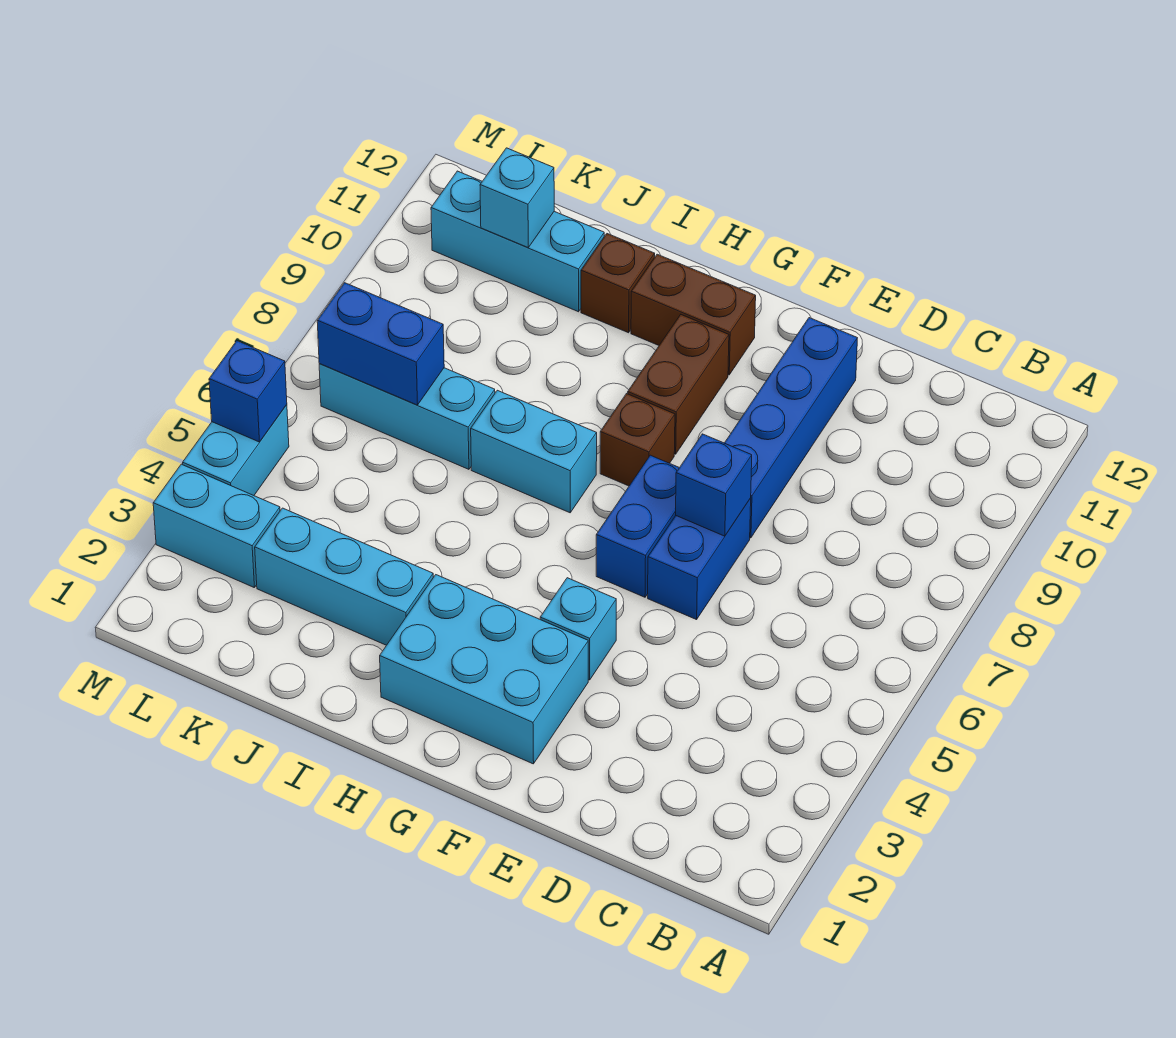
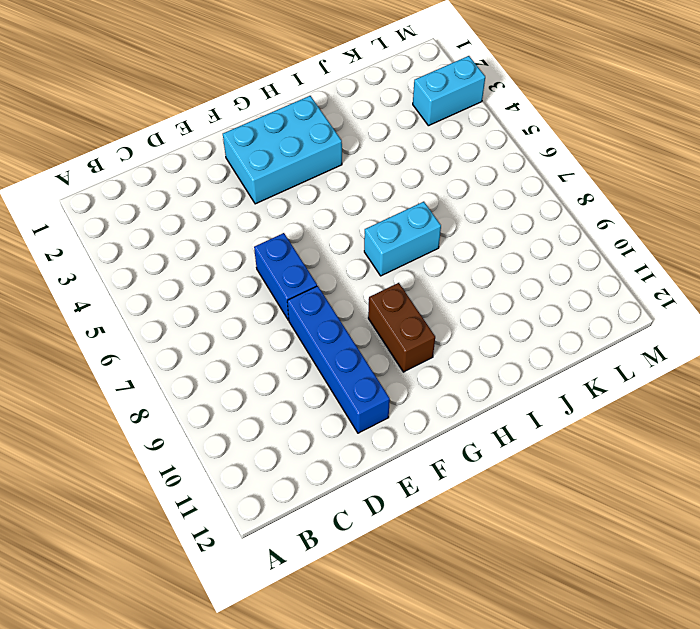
none -> cyan brick F4 level 1
none -> blue brick F6:F7 level 1
none -> brown brick G8 level 1

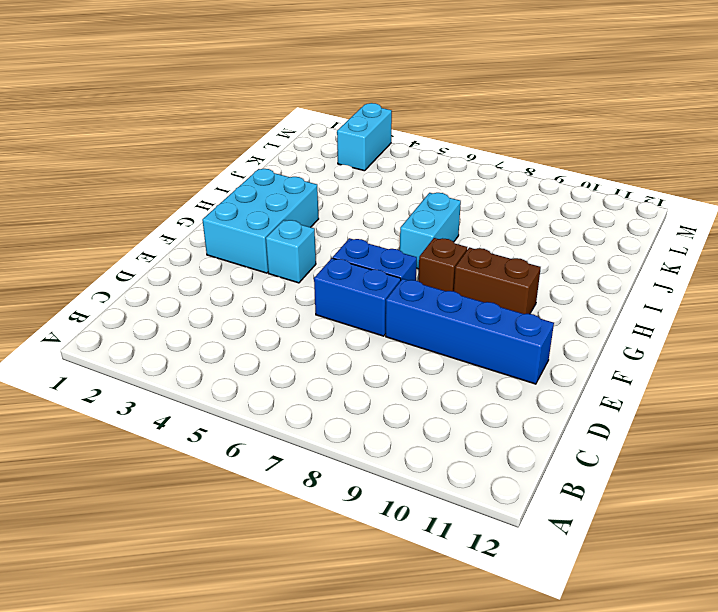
none -> brown brick G11:H11 level 1
none -> cyan brick I3:K3 level 1
none -> brown brick I11 level 1

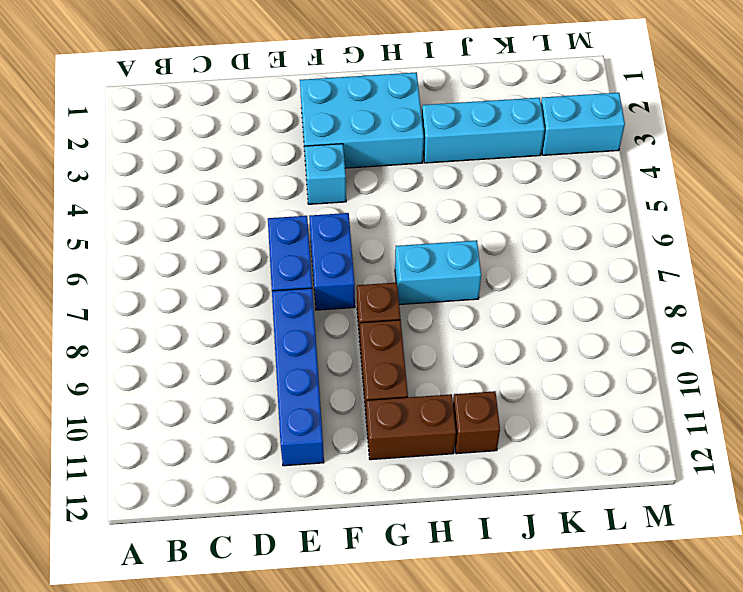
none -> cyan brick J7:L7 level 1
none -> cyan brick J11:L11 level 1
none -> cyan brick M4:M5 level 1

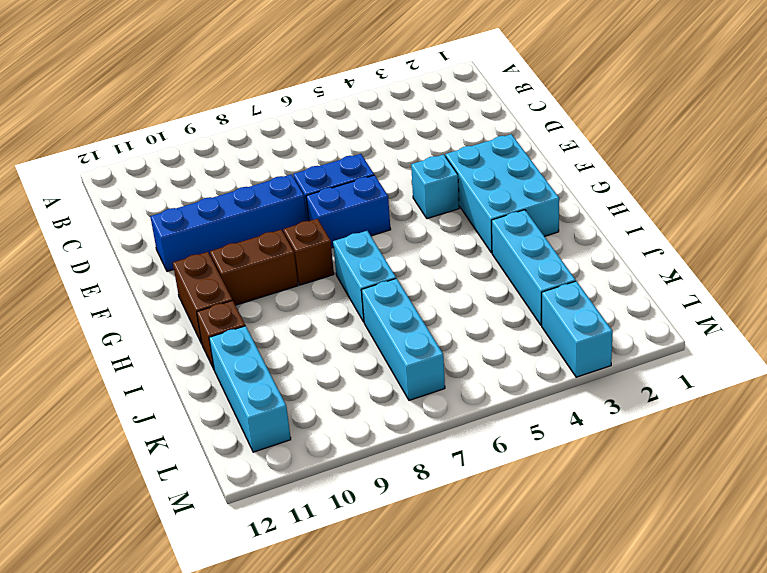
none -> cyan brick M4:M5 level 1
none -> blue brick E7 level 2
none -> blue brick K7:L7 level 2

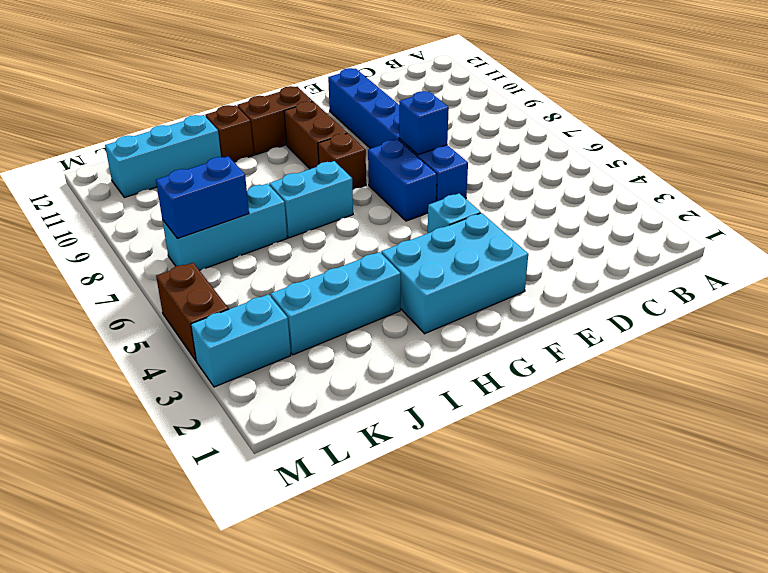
brown brick M4:M5 level 1 -> cyan brick M4:M5 level 1
none -> cyan brick K11 level 2
none -> blue brick M5 level 2

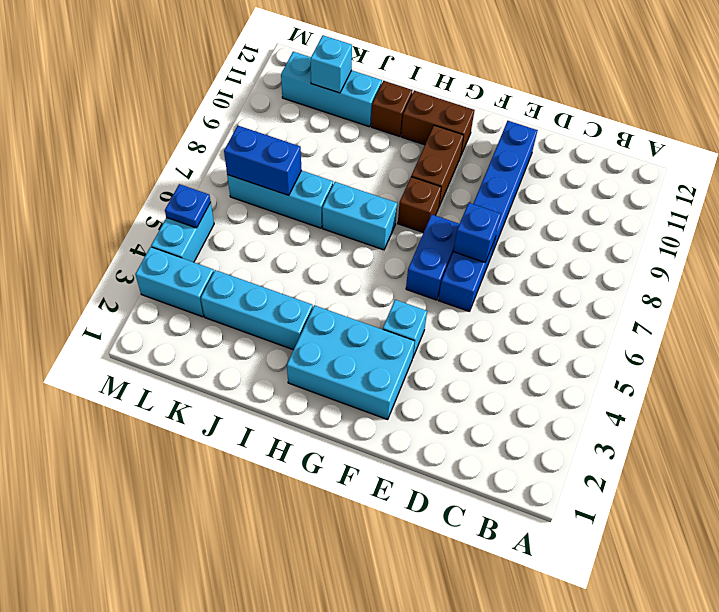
blue plate M5 level 2 -> blue brick M5 level 2

